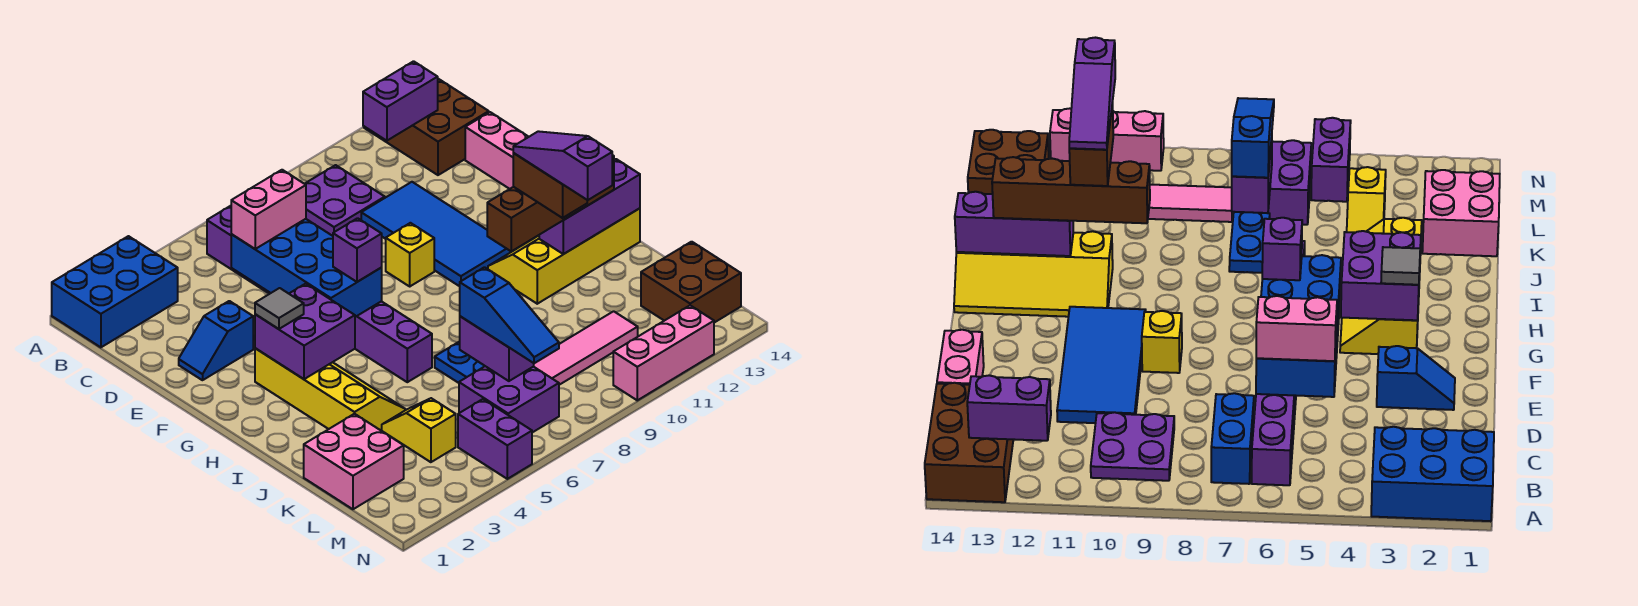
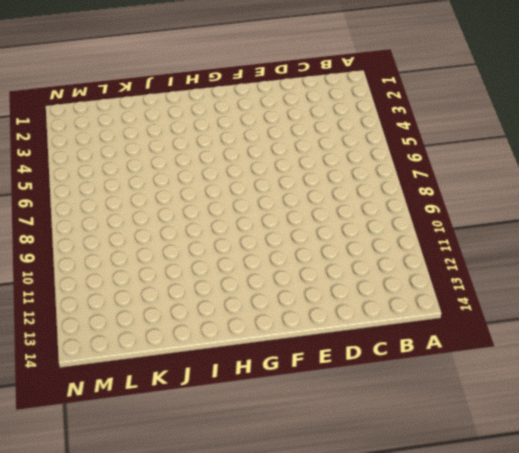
none -> blue brick A1:B3 level 1
none -> brown brick A13:C14 level 1
none -> purple brick B6:I6 level 1
none -> blue brick B7:C7 level 1

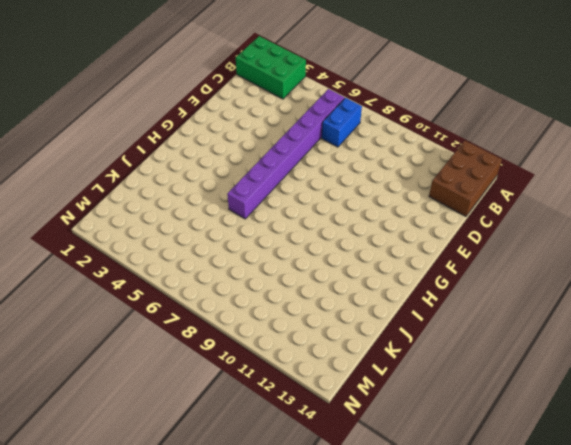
green brick A1:B3 level 1 -> blue brick A1:B3 level 1
none -> purple plate B9:C10 level 1
none -> blue tile D10:G11 level 1
none -> pink brick D14:E14 level 1
none -> blue slope E2:E3 level 1 top 3

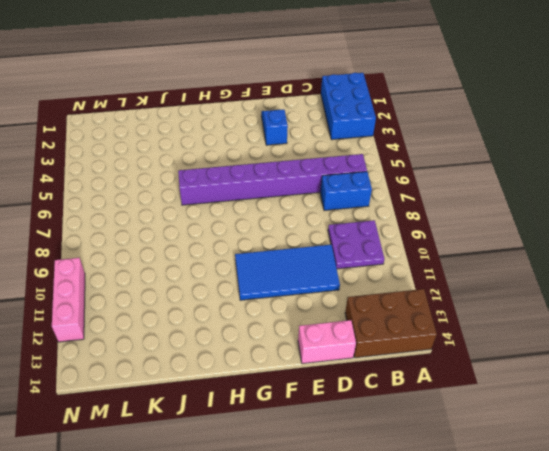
none -> yellow brick F9 level 1
none -> yellow slope G3:J4 level 1 top 3
none -> yellow slope H11:I14 level 1 top I
none -> blue plate J7:K7 level 1

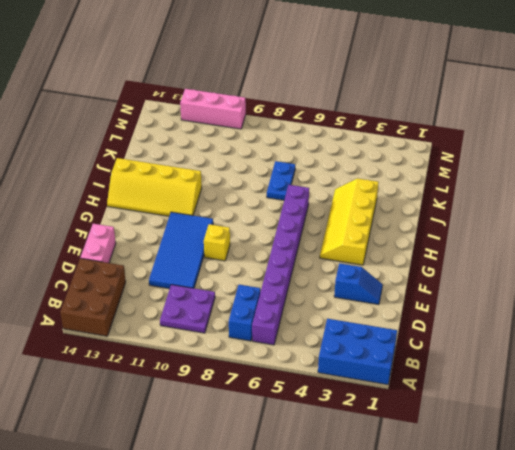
none -> pink brick K1:L2 level 1
none -> yellow slope K4:L4 level 1 top L
none -> purple brick L6:M7 level 1
none -> pink tile L8:L11 level 1

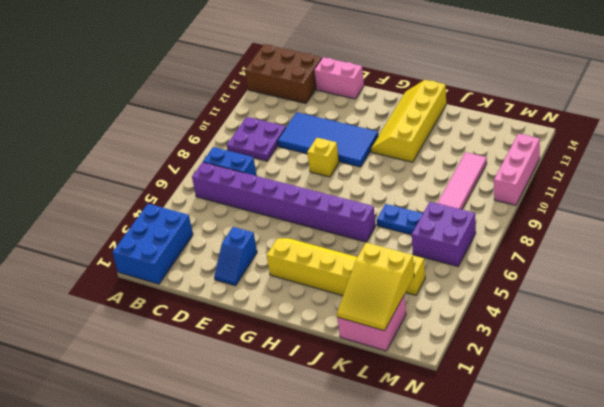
yellow slope K1:L3 level 2 top 3 -> none
none -> brown brick L13:M14 level 1
none -> purple brick M5:N5 level 1
none -> purple brick B12:B13 level 2
none -> blue brick D5:G6 level 2

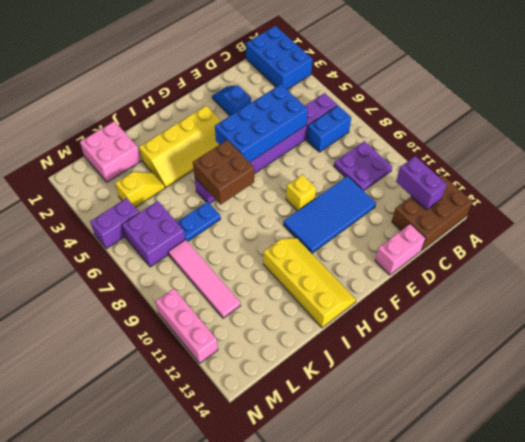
brown brick H6:I7 level 2 -> brown brick L13:M14 level 1
none -> purple brick G3:H4 level 2
none -> purple brick I12:I14 level 2
none -> purple brick K7:L7 level 2
none -> pink brick D5:D6 level 3

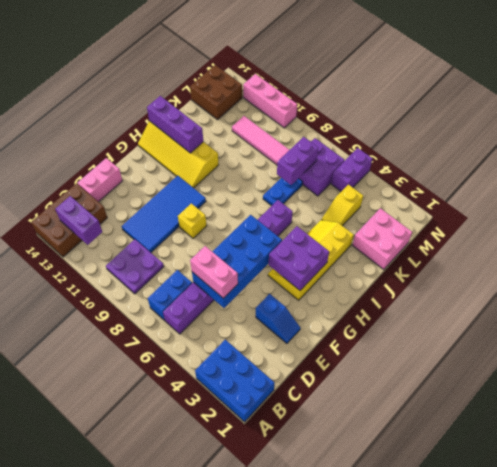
none -> grey tile G3 level 3
none -> purple brick G6 level 3
none -> brown brick I10:I13 level 3
none -> blue slope K7:M7 level 3 top K

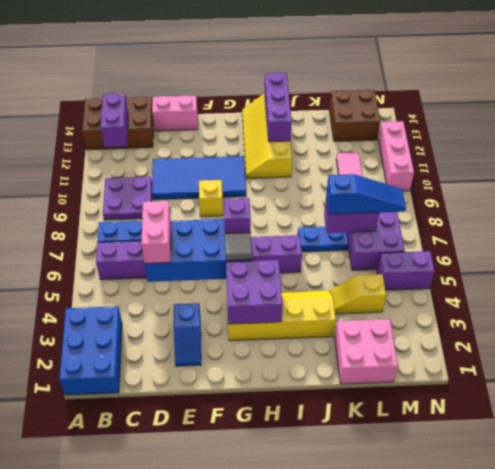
grey tile G5 level 3 -> grey tile G3 level 3
none -> brown brick I10:I13 level 3
none -> brown brick I11:J11 level 4
none -> purple slope I11:K11 level 5 top K

